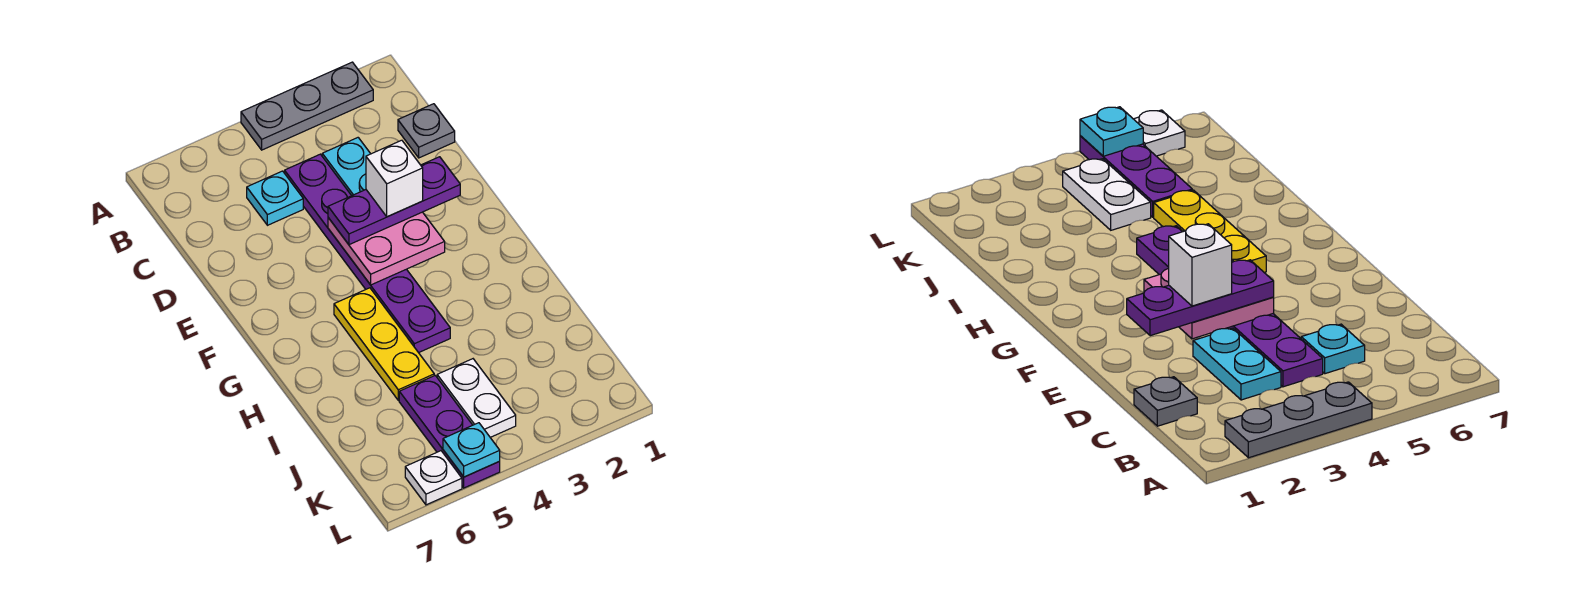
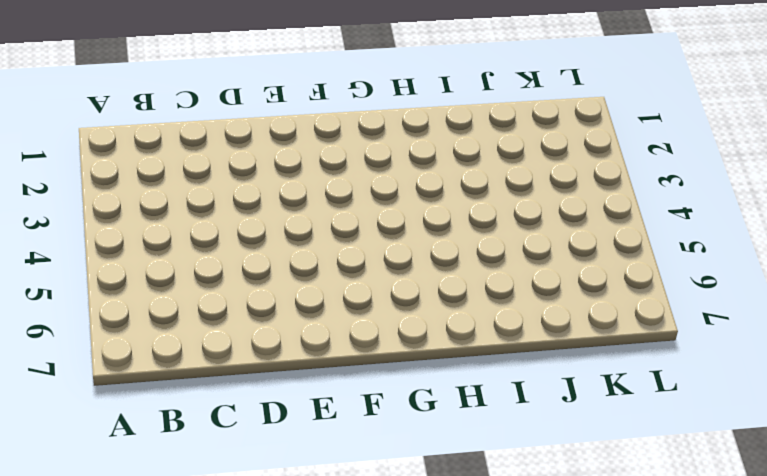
none -> grey plate A2:A4 level 1
none -> grey plate C1 level 1
none -> cyan plate C3:D3 level 1

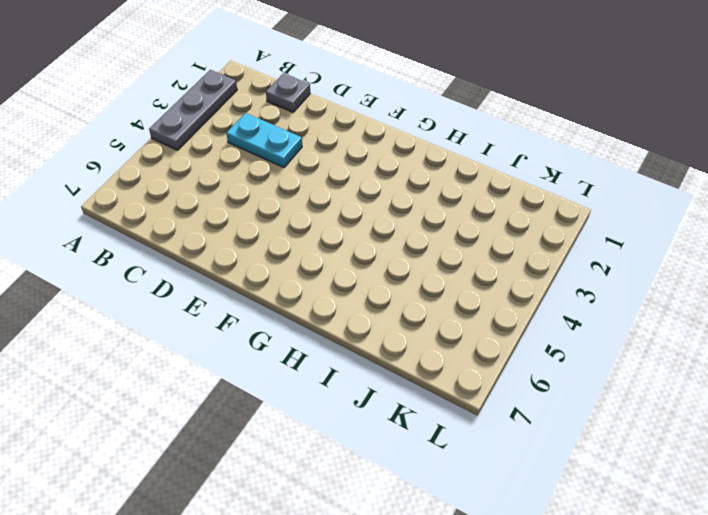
none -> purple plate C4:H4 level 1
none -> cyan plate C5 level 1
none -> yellow plate G5:I5 level 1

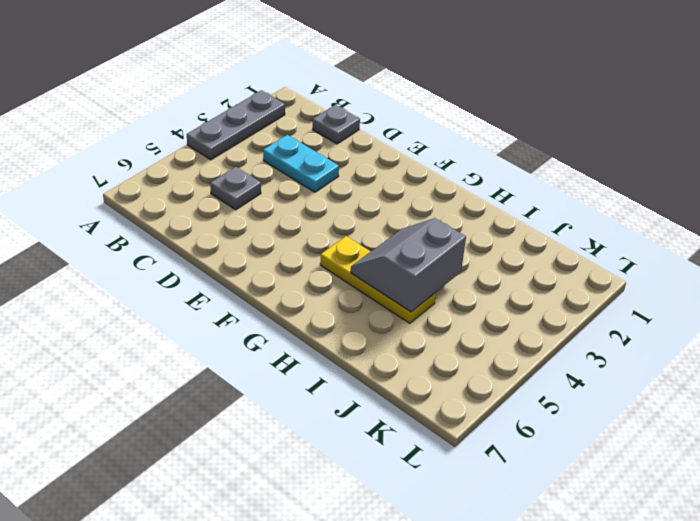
grey plate C5 level 1 -> cyan plate C5 level 1
grey slope H4:I5 level 2 top I -> none
none -> purple plate C4:H4 level 1
none -> white plate J4:K4 level 1
none -> purple plate J5:L5 level 1

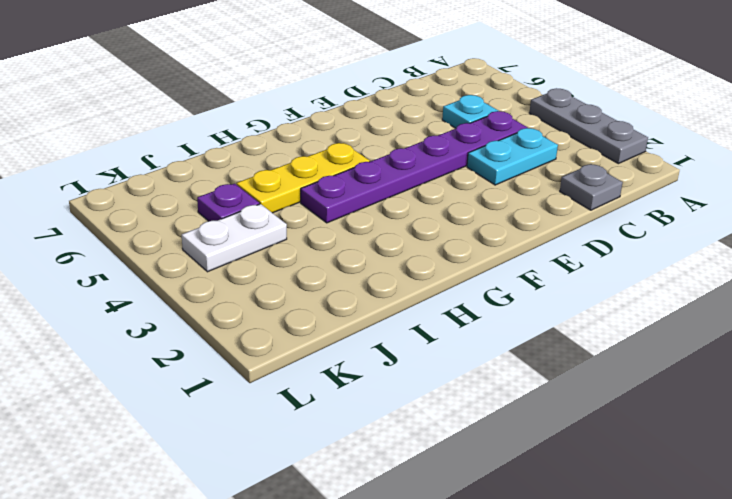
purple plate J5 level 1 -> purple plate J5:L5 level 1
none -> white plate L6 level 1
none -> pink plate E3:F4 level 2
none -> cyan plate L5 level 2

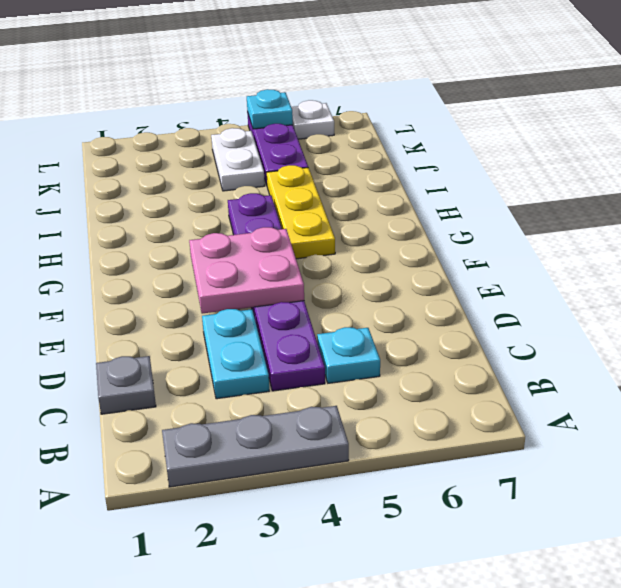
none -> purple plate E2:E4 level 3
none -> white brick E3 level 4

